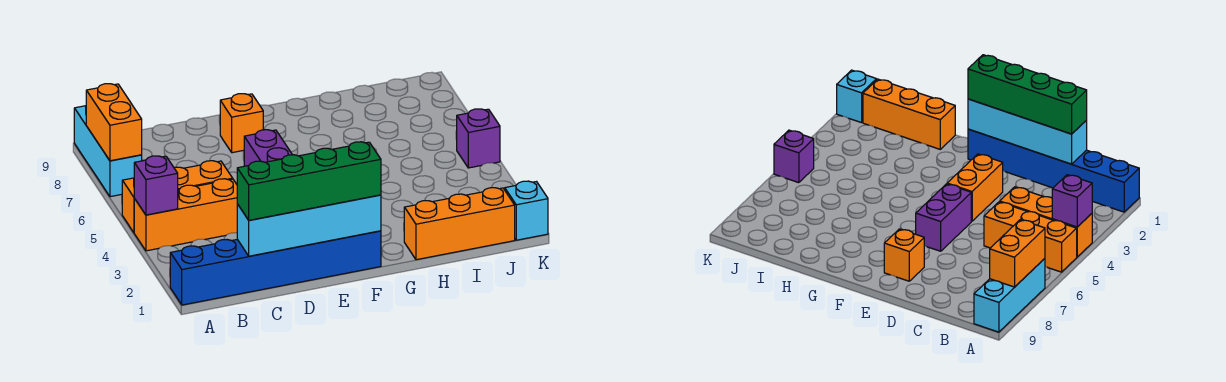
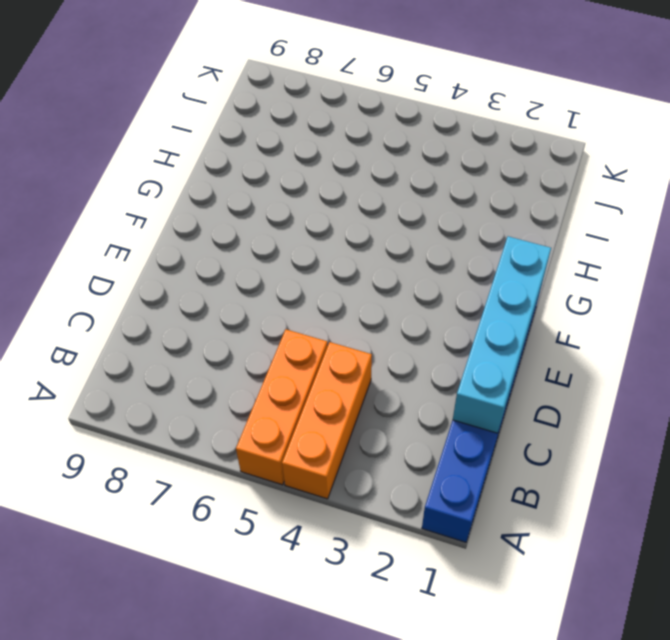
none -> cyan brick A7:A9 level 1
none -> orange brick E3:E4 level 1
none -> purple brick E5:E6 level 1

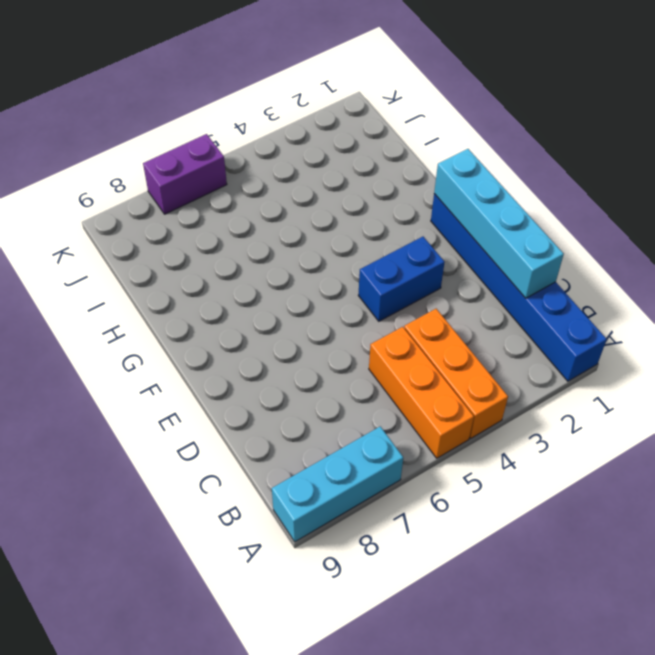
blue brick E3:E4 level 1 -> orange brick E3:E4 level 1
purple brick K6:K7 level 1 -> purple brick E5:E6 level 1
none -> orange brick E8 level 1
none -> orange brick H1:J1 level 1
none -> cyan brick K1 level 1

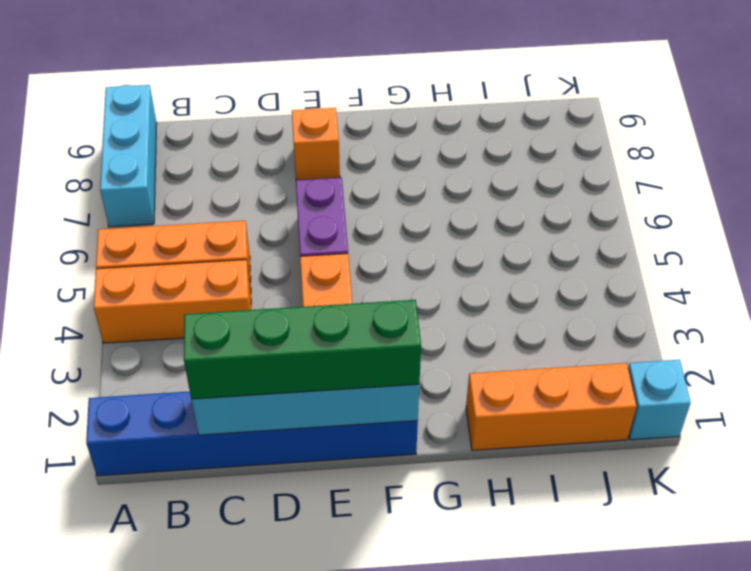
none -> purple brick K5 level 1
none -> purple brick A4 level 2
none -> orange brick A7:A8 level 2

